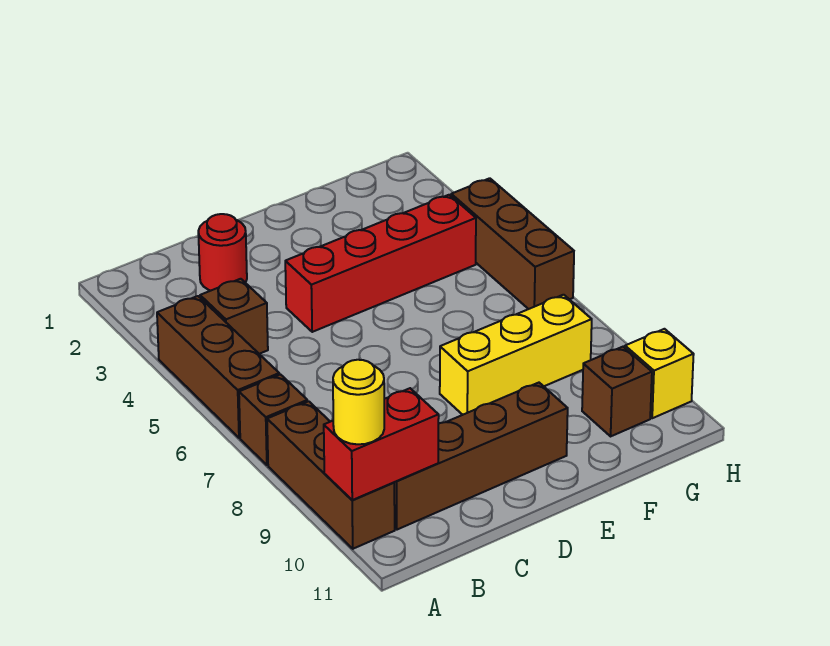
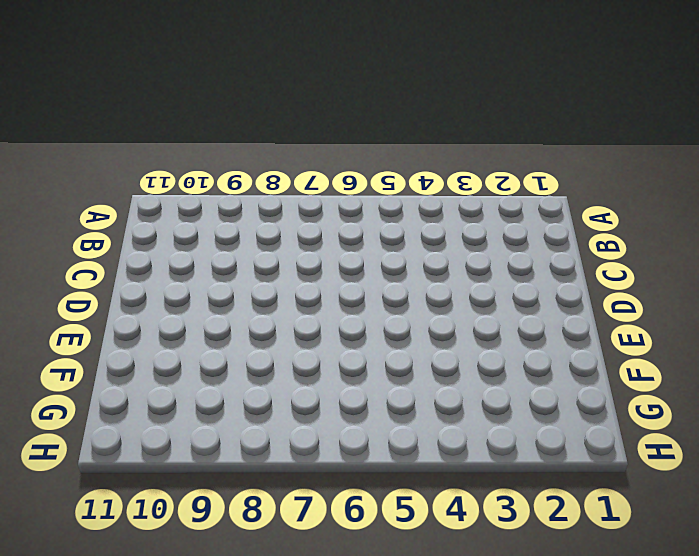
none -> brown brick A4:A6 level 1
none -> brown brick A7 level 1
none -> brown brick A8:A10 level 1

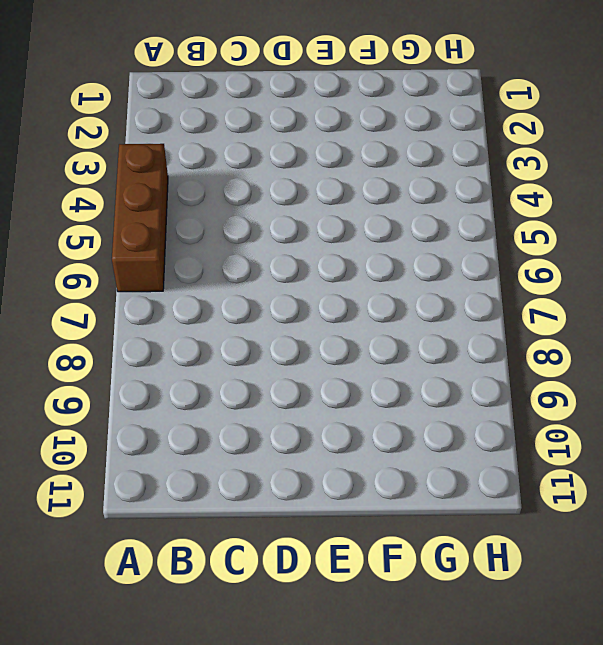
none -> brown brick A7 level 1
none -> brown brick A8:A10 level 1
none -> brown brick B4 level 1

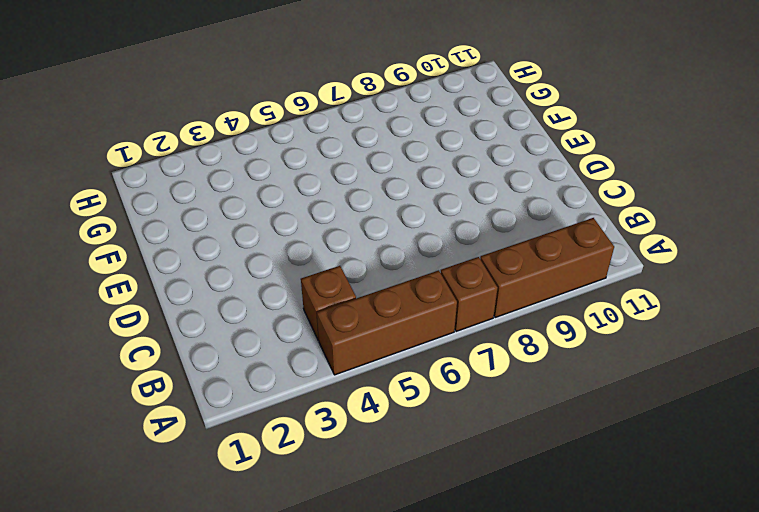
none -> brown brick B10:E10 level 1
none -> red round brick C2 level 1
none -> red brick D4:G4 level 1

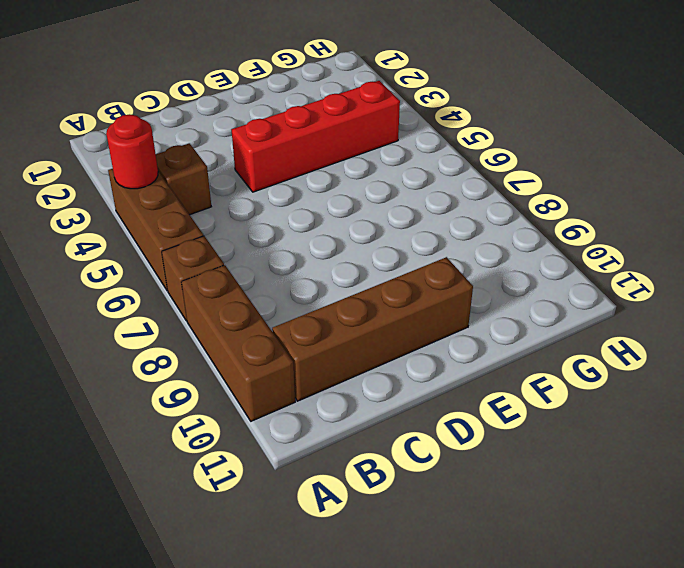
red round brick A4 level 2 -> red round brick C2 level 1
none -> yellow brick E8:G8 level 1
none -> brown brick G10 level 1
none -> brown brick H4:H6 level 1

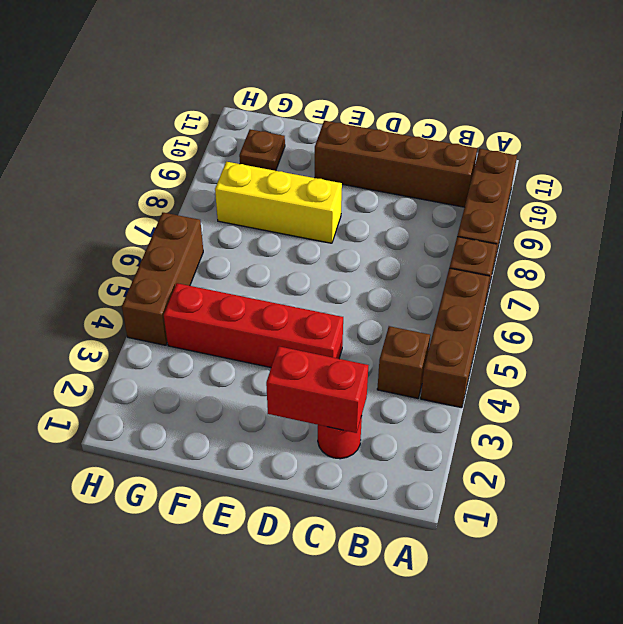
red brick C2:D2 level 2 -> red brick A10:B10 level 2
brown plate G10 level 1 -> brown brick G10 level 1
none -> yellow brick H10 level 1
none -> yellow round brick A10 level 3

